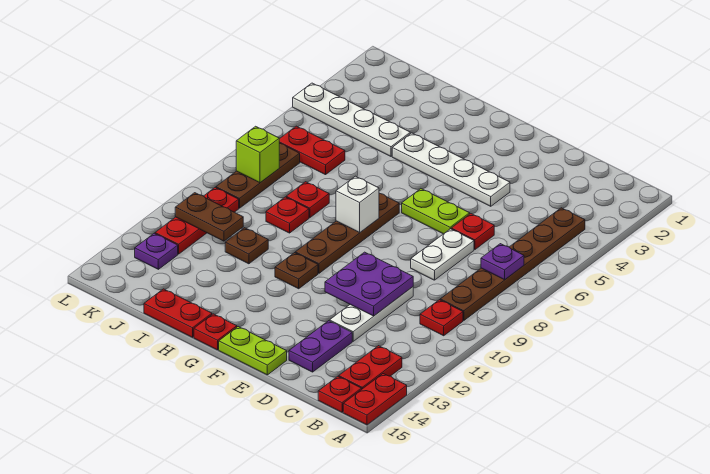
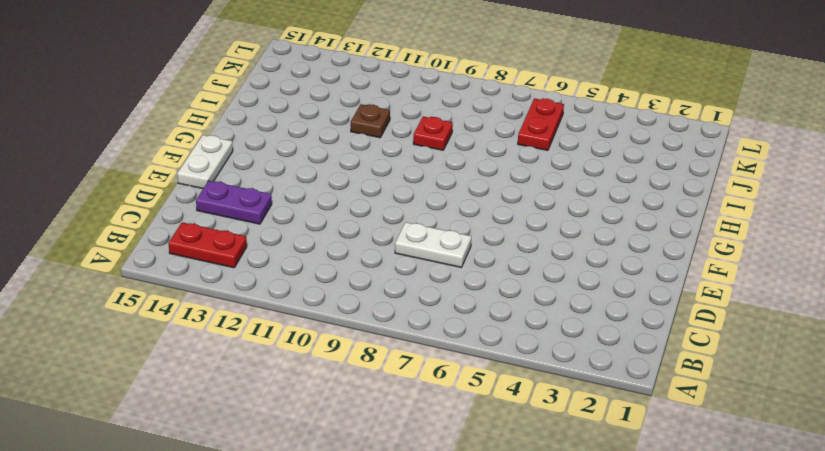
white plate E15:F15 level 1 -> lime plate E15:F15 level 1
none -> red plate A14:A15 level 1
none -> brown plate B4:B9 level 1
none -> red plate B10 level 1

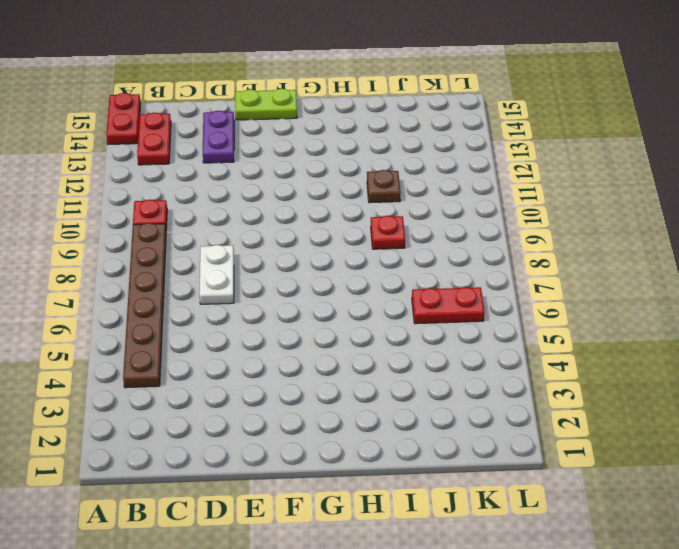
none -> red plate B15 level 1
none -> red plate D6 level 1
none -> white plate D10:D12 level 1

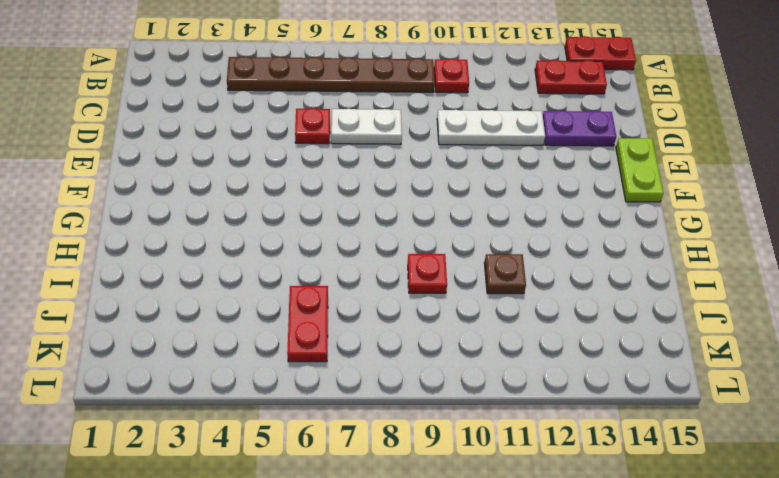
none -> red plate B15 level 1
none -> white plate E4:H4 level 1
none -> lime plate E6:F6 level 1

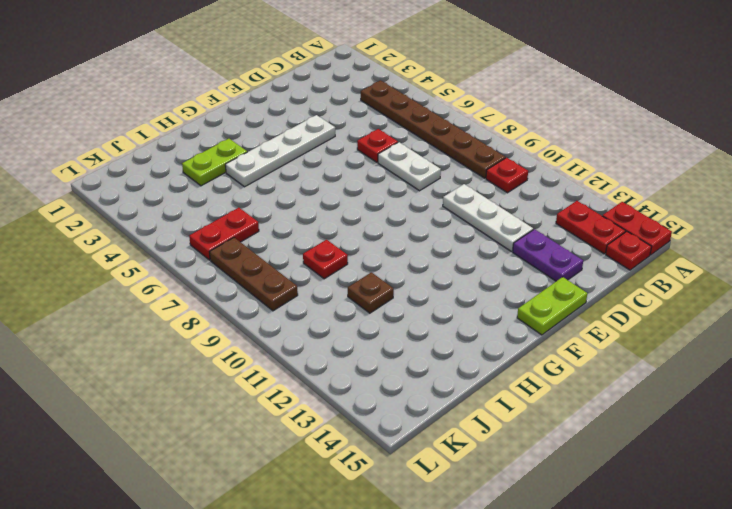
lime plate H3:I3 level 1 -> lime plate E6:F6 level 1
none -> brown plate G7:G10 level 1
none -> brown plate G11 level 1
none -> red plate G15 level 1

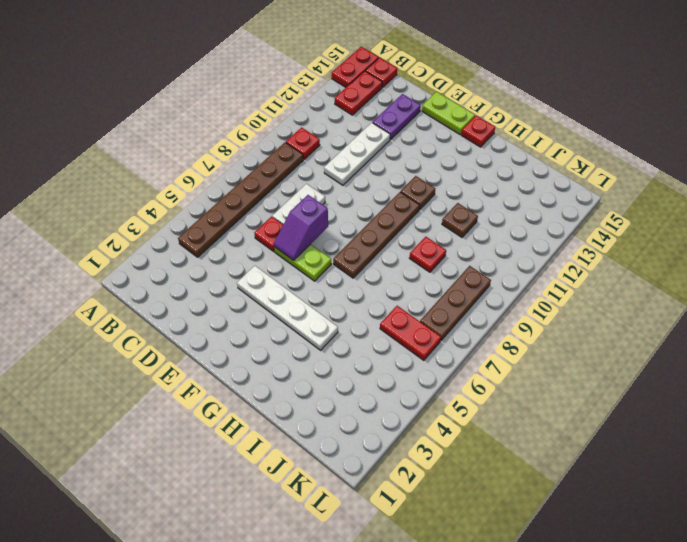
purple slope E6:E7 level 2 top 7 -> none
none -> red plate H15:I15 level 1
none -> white plate I4:L4 level 1
none -> red plate I8 level 1

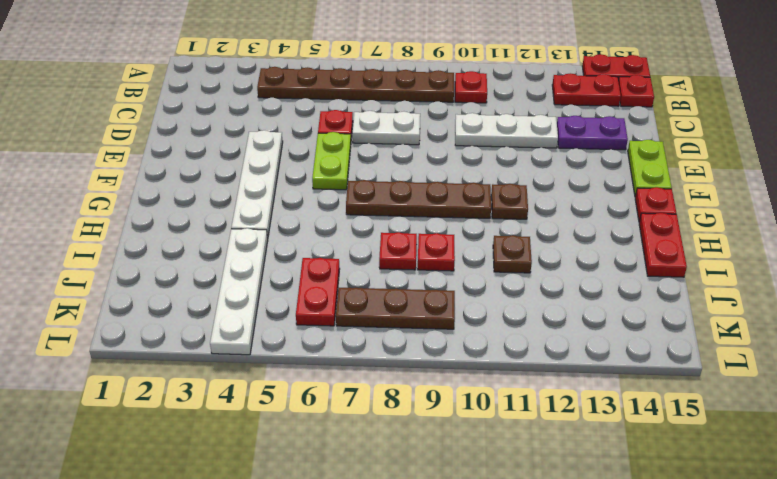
none -> red plate K10:K12 level 1
none -> purple plate K13 level 1
none -> purple plate B7 level 2

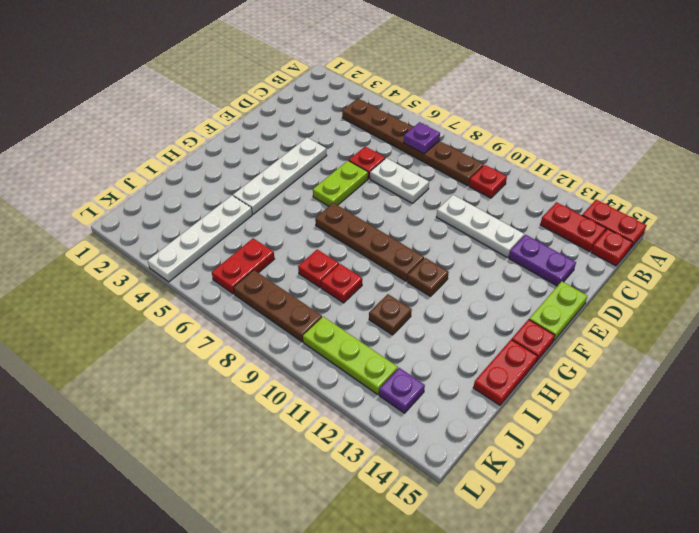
lime plate K10:K12 level 1 -> red plate K10:K12 level 1
none -> purple plate D10:E11 level 2
none -> white brick G8 level 2
none -> brown plate J11:K11 level 2

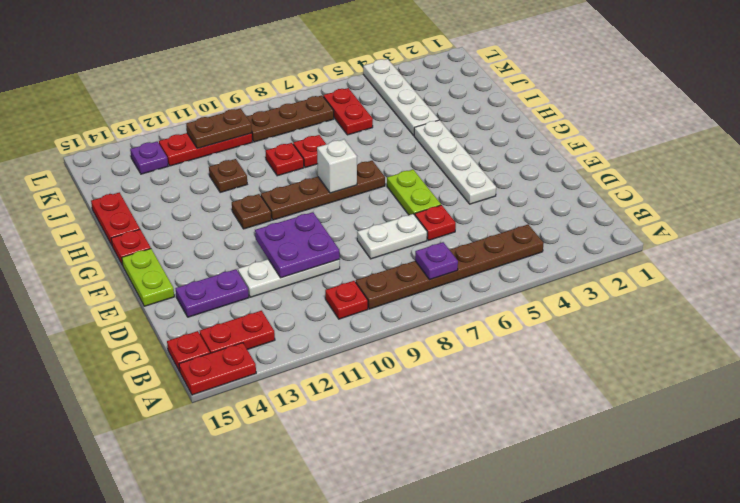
brown plate K10:K11 level 2 -> brown plate J11:K11 level 2
none -> lime brick K8 level 2

